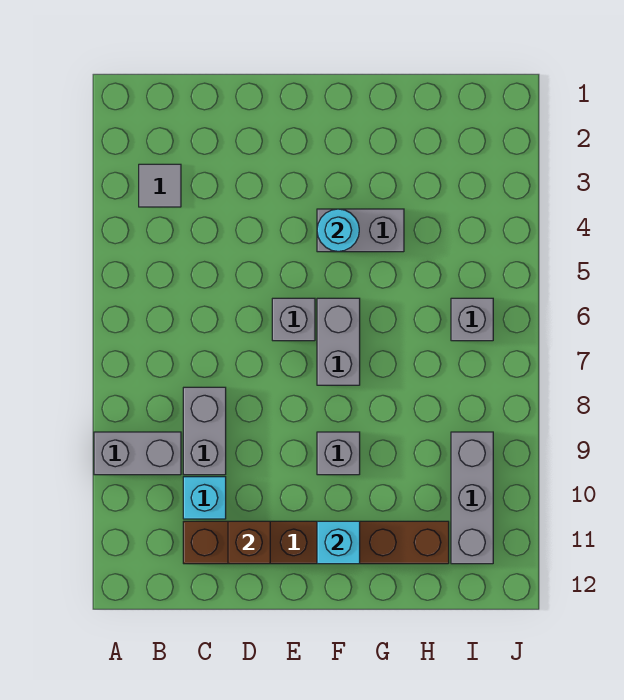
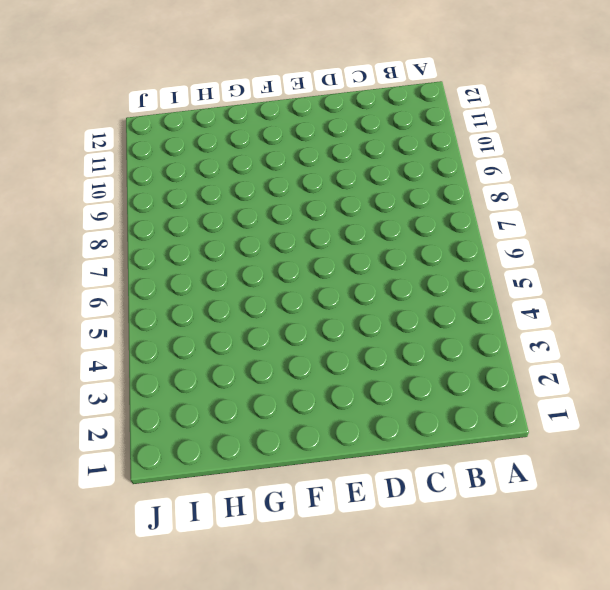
none -> grey brick A9:B9 level 1
none -> grey tile B3 level 1
none -> grey brick C8:C9 level 1

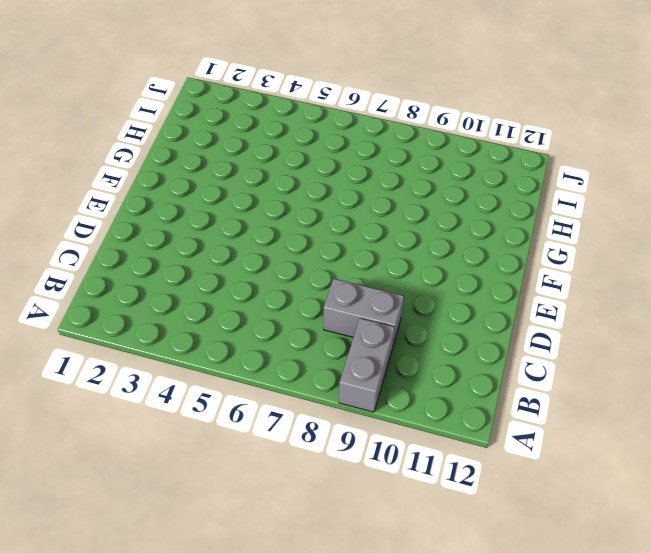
none -> grey tile B3 level 1
none -> cyan brick C10 level 1
none -> brown brick C11:H11 level 1

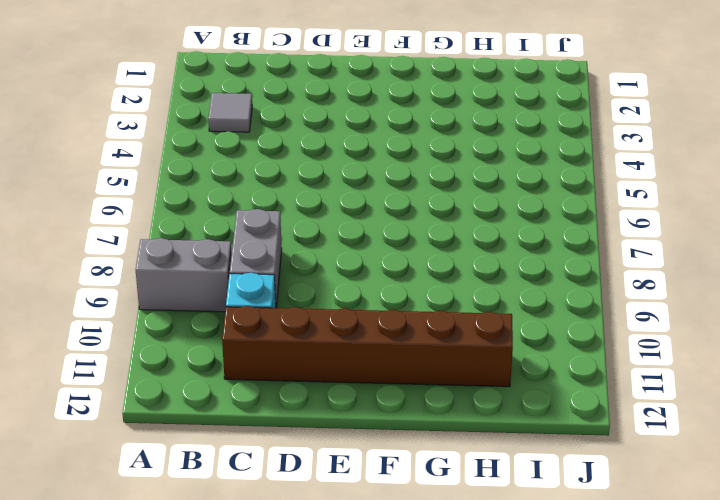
none -> grey brick E6 level 1
none -> grey brick F4:G4 level 1
none -> grey brick F6:F7 level 1

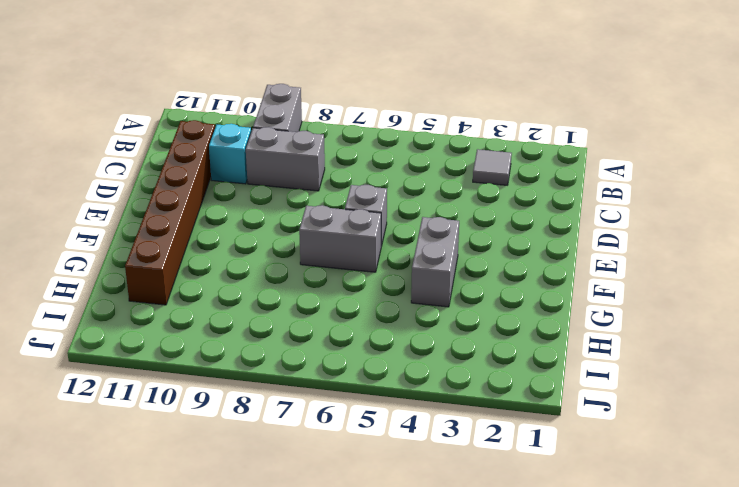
none -> grey brick F9 level 1
none -> grey brick I6 level 1
none -> grey brick I9:I11 level 1

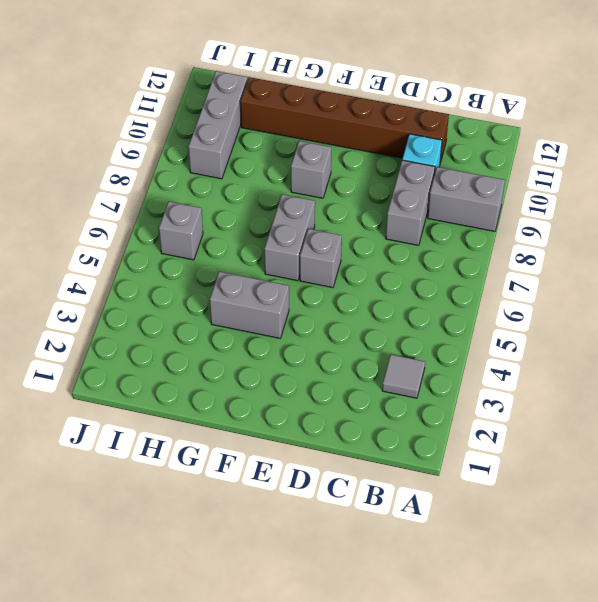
none -> brown brick D11 level 2
none -> cyan round brick F4 level 2
none -> cyan brick F11 level 2

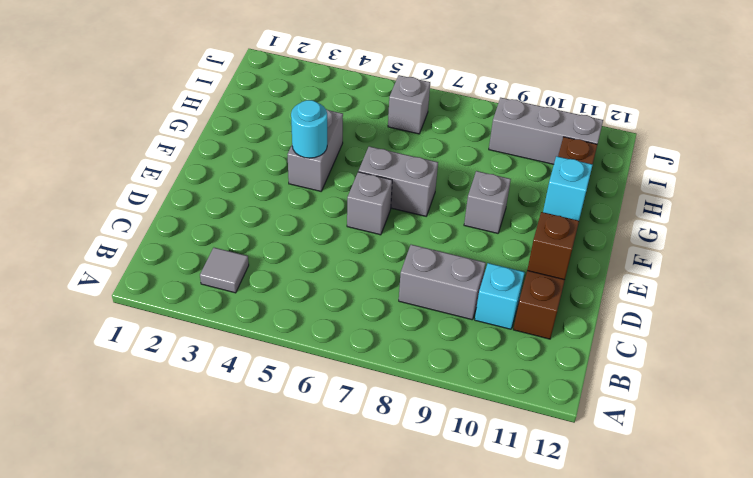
none -> grey brick A9:B9 level 1

